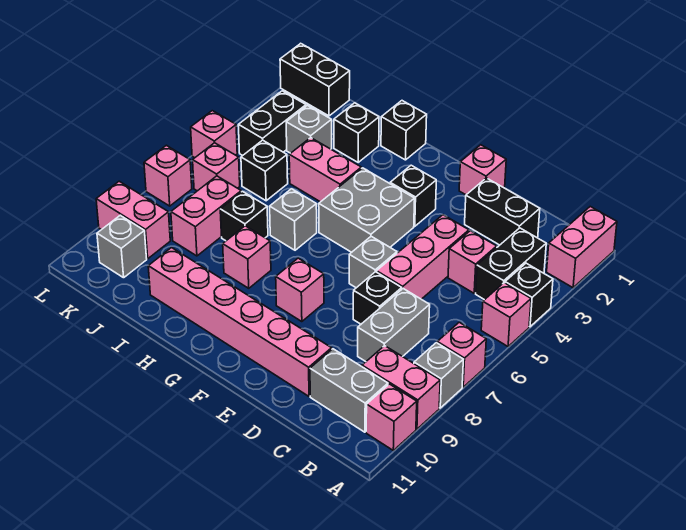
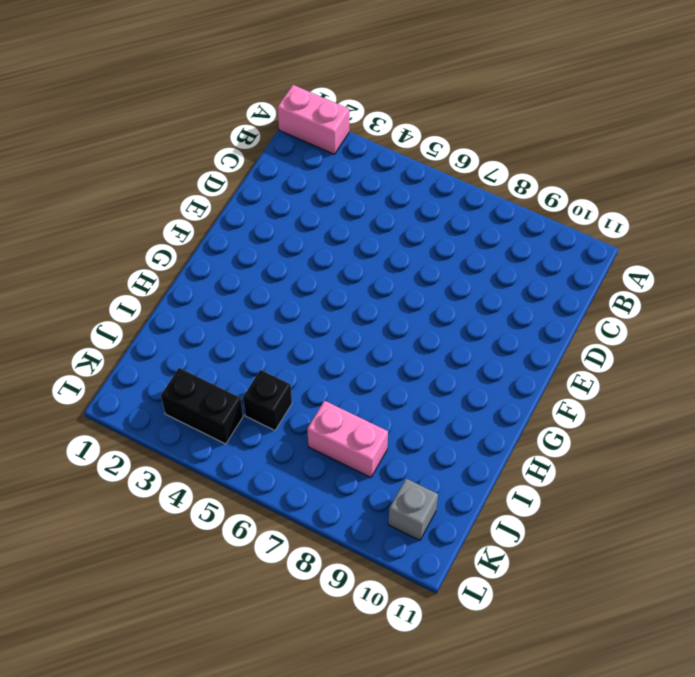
none -> black brick A4 level 1
none -> pink brick A5 level 1
none -> pink brick A7 level 1
none -> grey brick A8 level 1

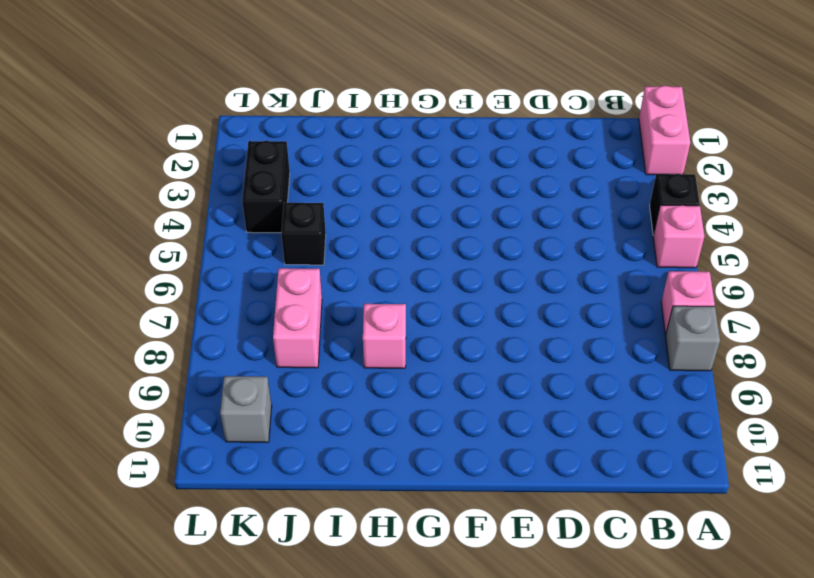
none -> pink brick A9:B9 level 1
none -> pink brick A10 level 1
none -> black brick B3:B4 level 1
none -> grey brick B10:C10 level 1

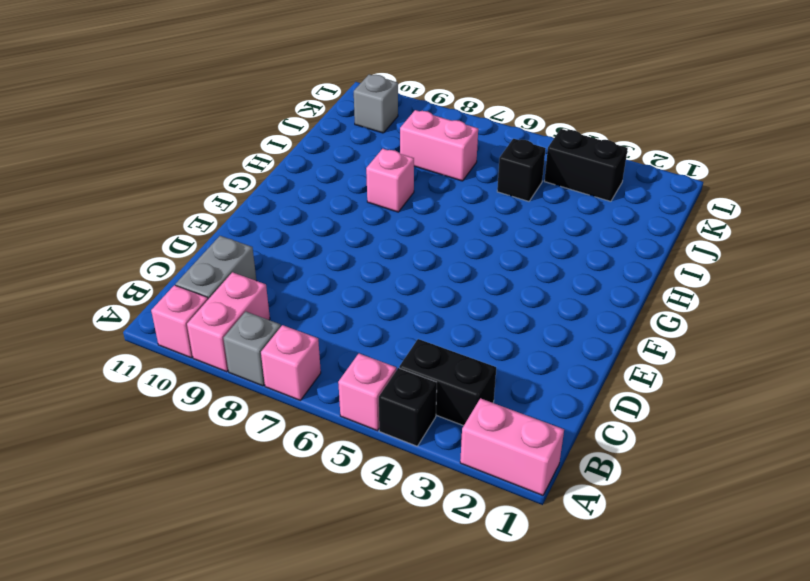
none -> black brick C2:D2 level 1
none -> pink brick C4 level 1
none -> grey brick C7:C8 level 1
none -> pink brick D4:D6 level 1

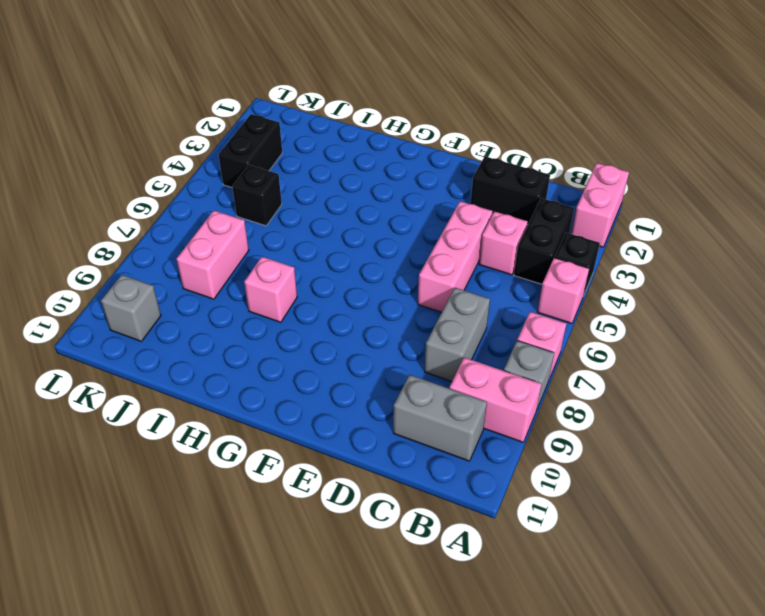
none -> pink brick A10 level 1
none -> black brick D7 level 1
none -> pink brick D10:I10 level 1
none -> pink brick E1 level 1

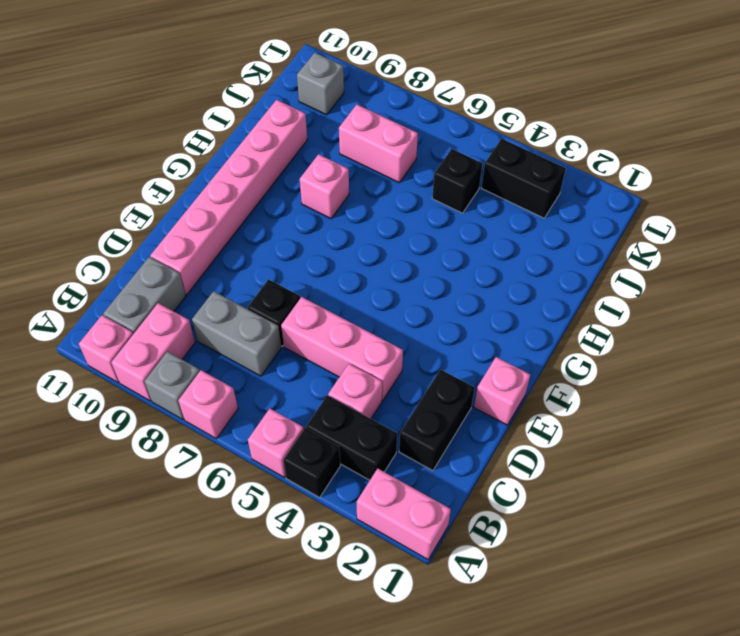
none -> grey brick E6 level 1
none -> black brick F3 level 1
none -> grey brick F4:G5 level 1
none -> pink brick F8 level 1

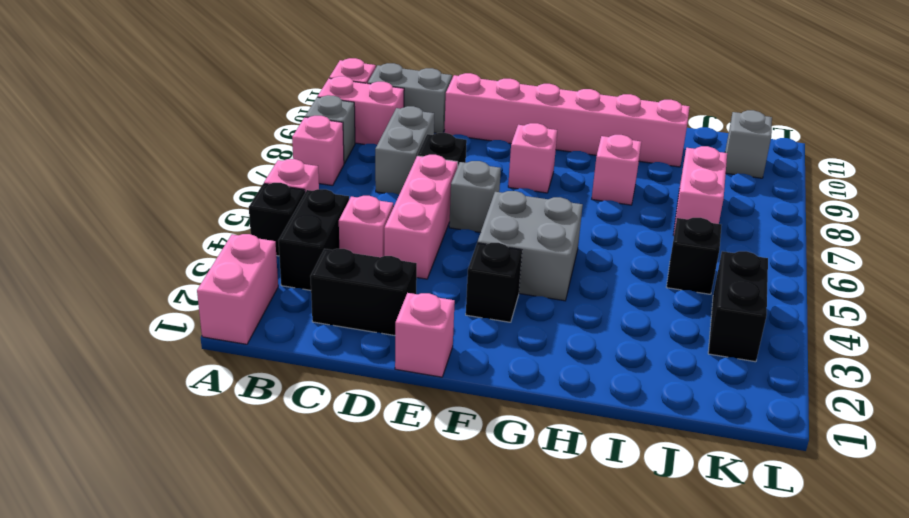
none -> black brick H1 level 1
none -> pink brick H4:I4 level 1
none -> grey brick H6 level 1
none -> black brick I2 level 1

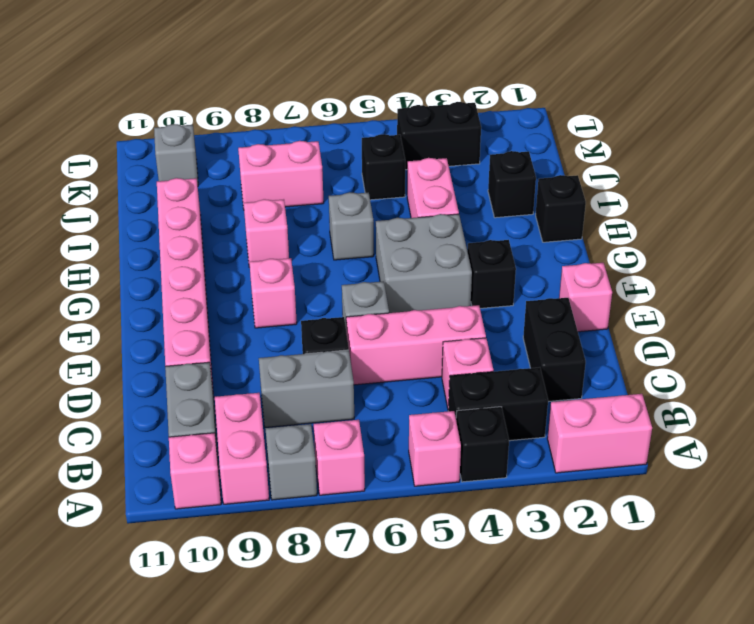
none -> black brick I7 level 1
none -> grey brick J3 level 1
none -> black brick K1:L1 level 1
none -> pink brick K6 level 1

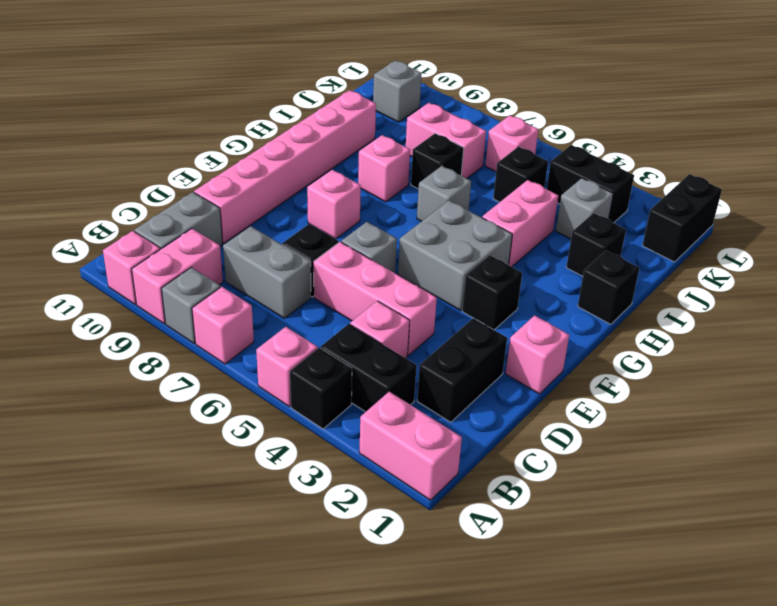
none -> pink brick K9:L9 level 1
none -> pink brick L5 level 1
none -> pink brick L7 level 1

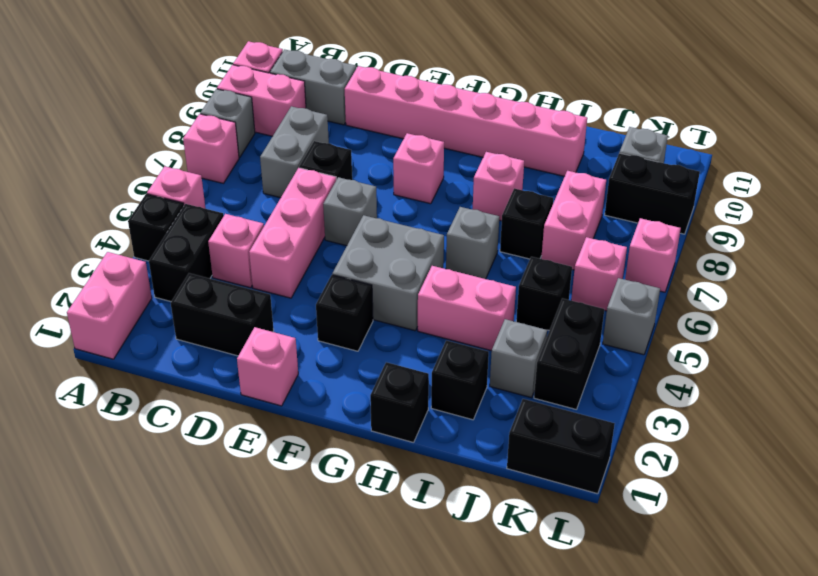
black brick K9:L9 level 1 -> pink brick K9:L9 level 1
grey brick L5 level 1 -> pink brick L5 level 1

